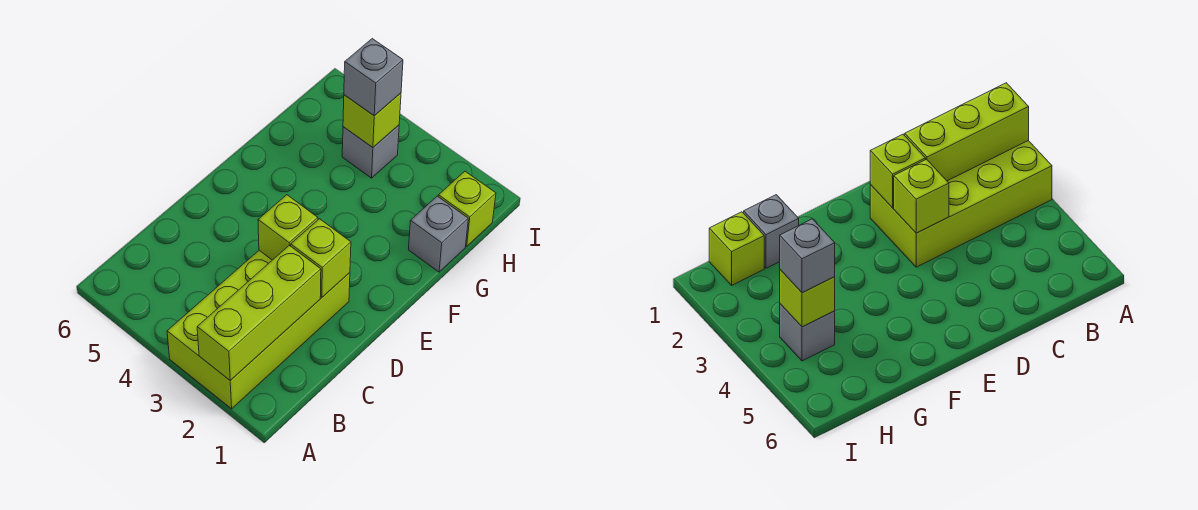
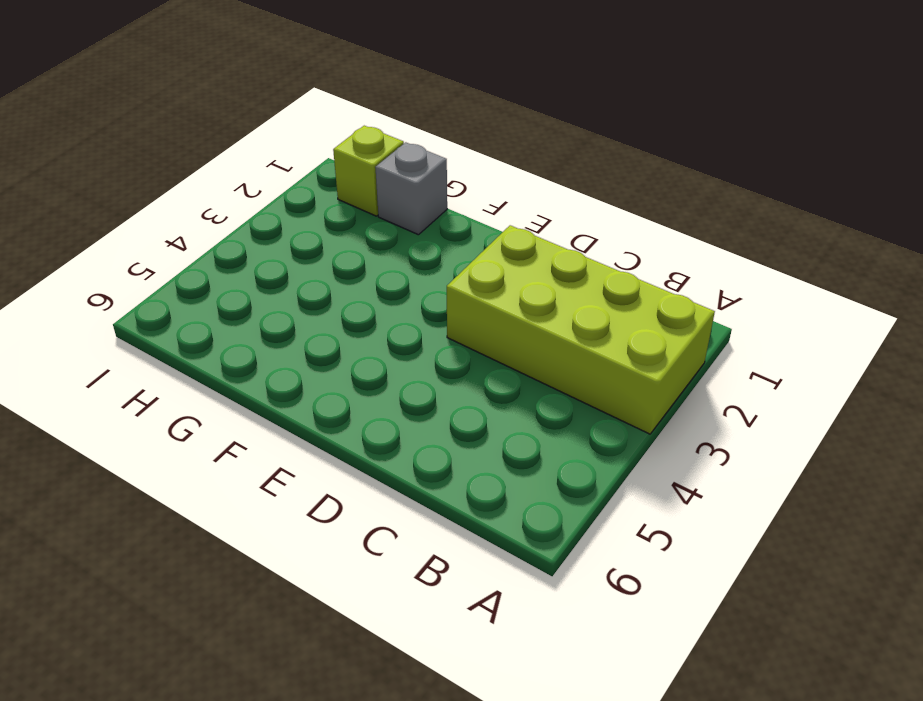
none -> grey brick H4 level 1
none -> lime brick A2:C2 level 2

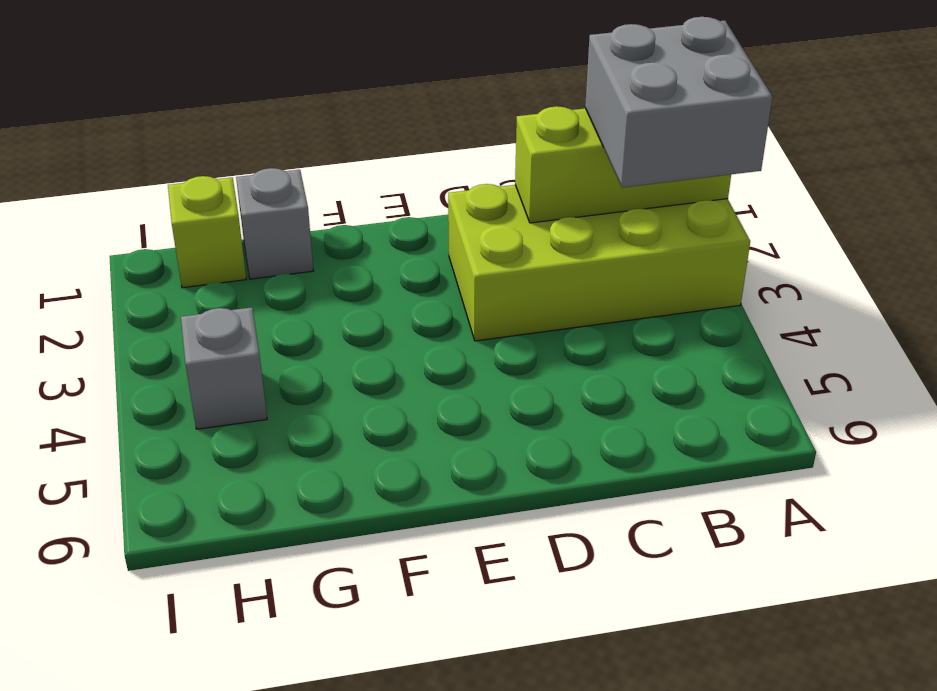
grey brick A2:B3 level 3 -> none
none -> lime brick D2 level 2
none -> lime brick D3 level 2

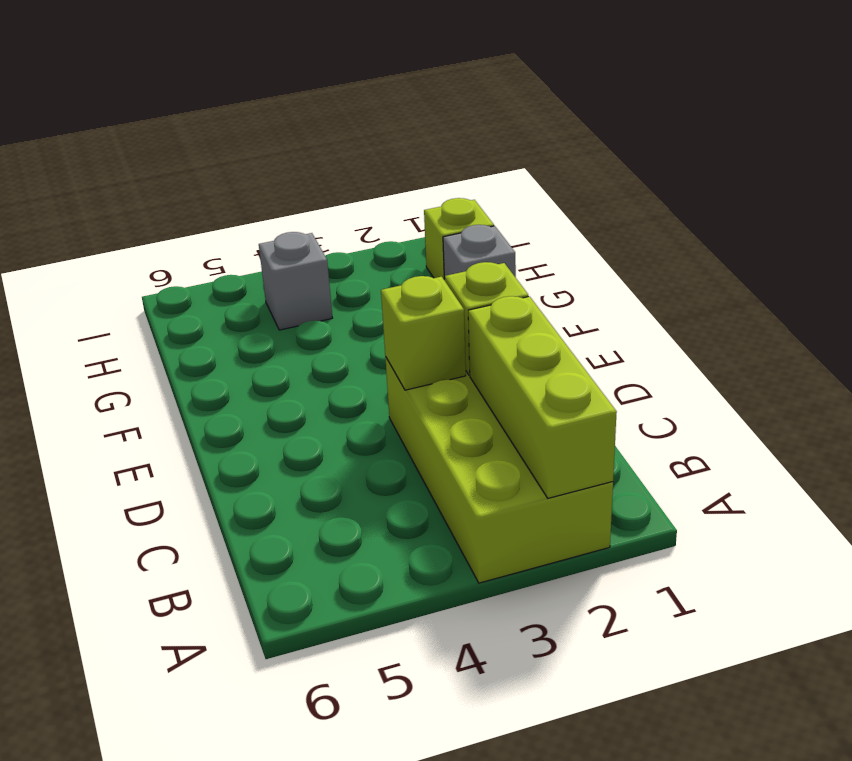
none -> lime brick H4 level 2
none -> grey brick H4 level 3

